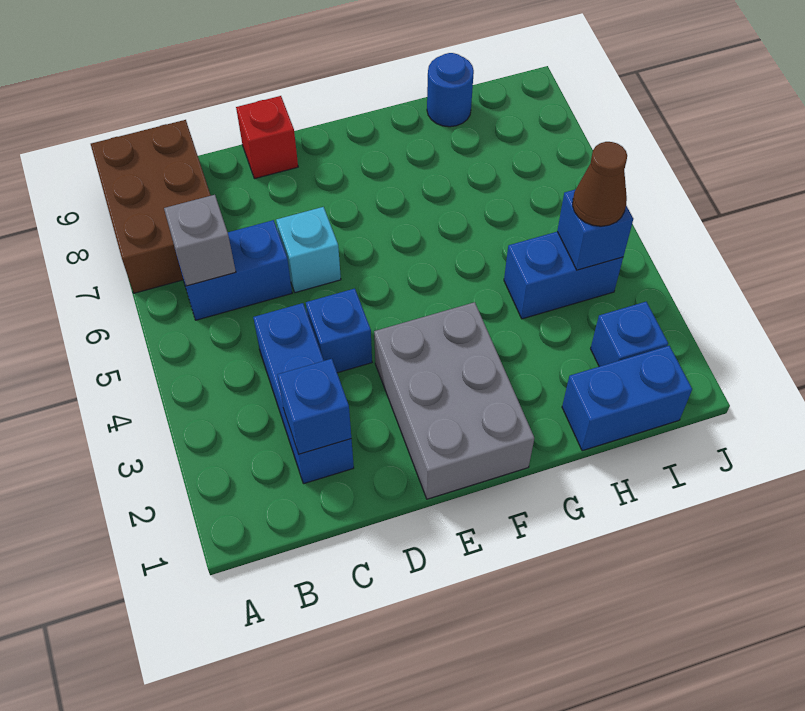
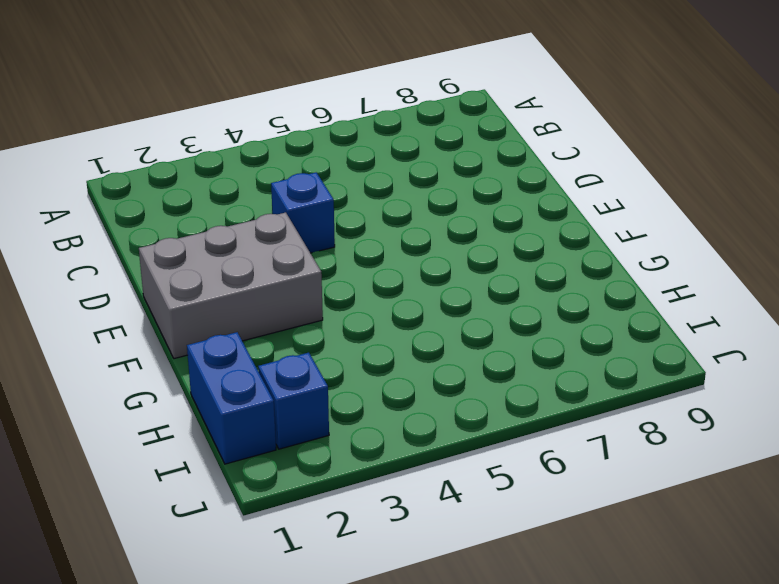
none -> brown brick A7:B9 level 1
none -> blue brick B6:C6 level 1
none -> blue brick C2:C4 level 1

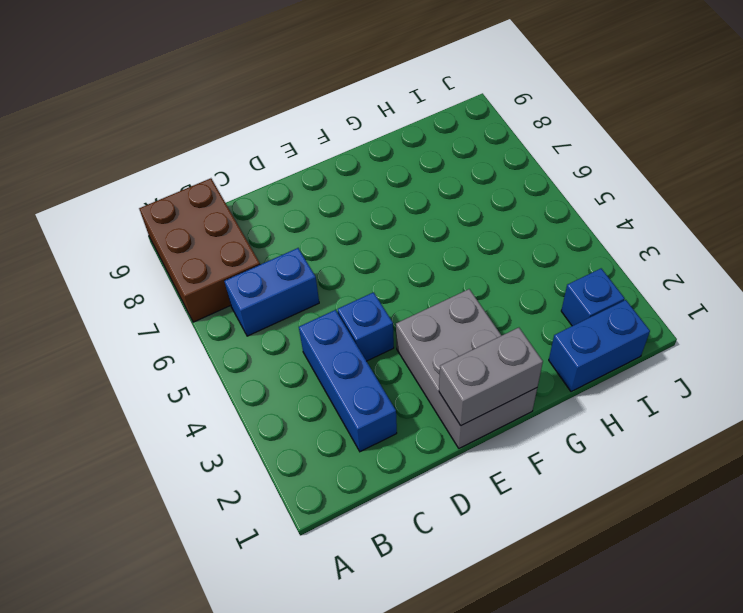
grey brick E1:F1 level 2 -> none
none -> cyan brick D6 level 1
none -> red brick D9 level 1
none -> blue brick H4:I4 level 1

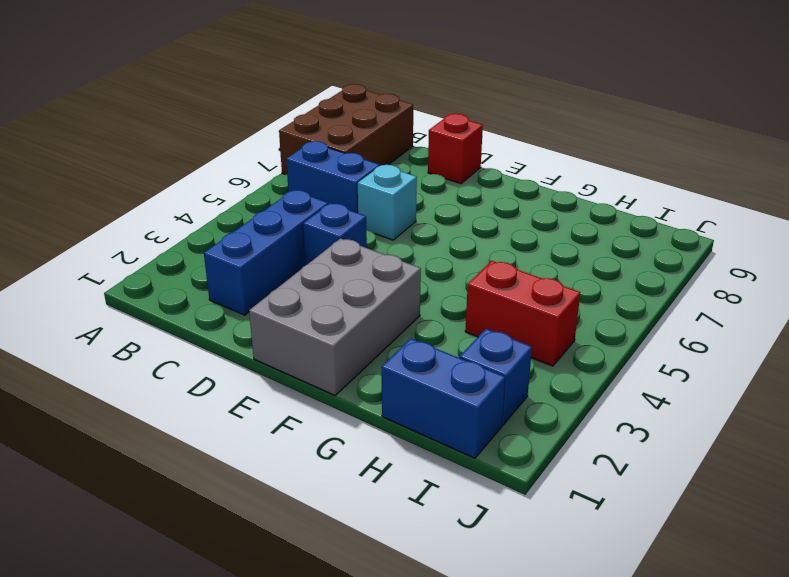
red brick H4:I4 level 1 -> blue brick H4:I4 level 1
none -> blue round brick H9 level 1
none -> grey brick B6 level 2
none -> blue brick C2 level 2

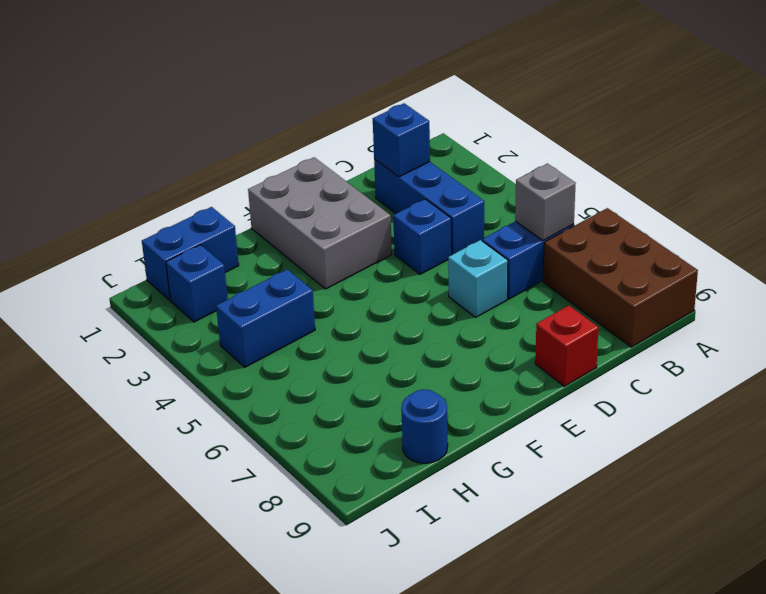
none -> blue brick I4 level 2
none -> brown cone I4 level 3

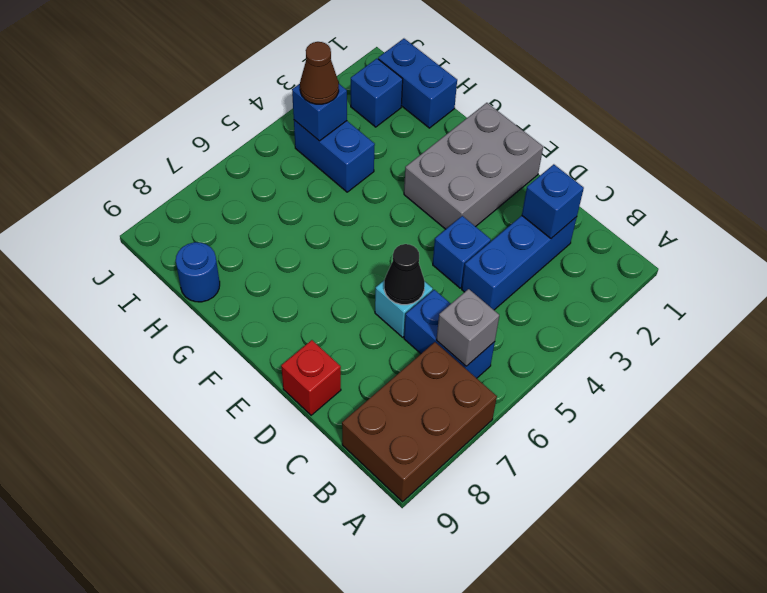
black cone D6 level 2 -> none

